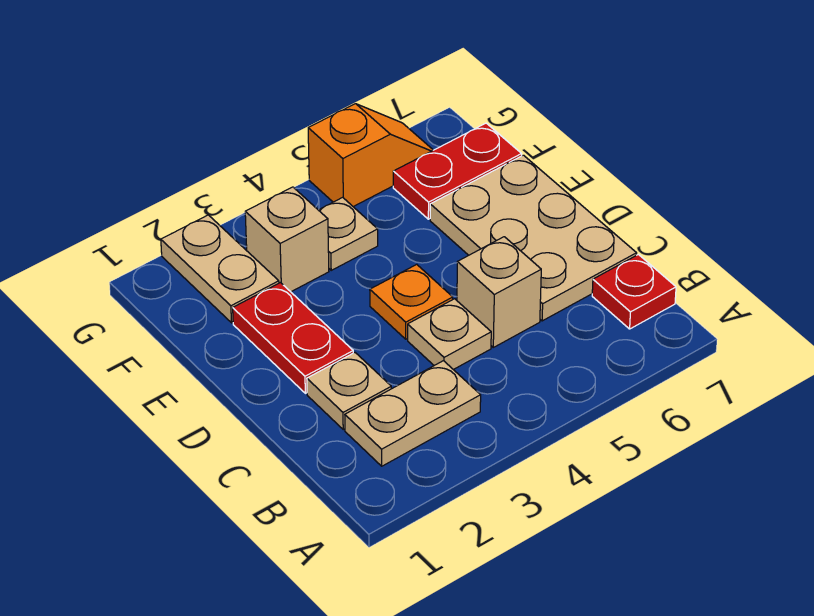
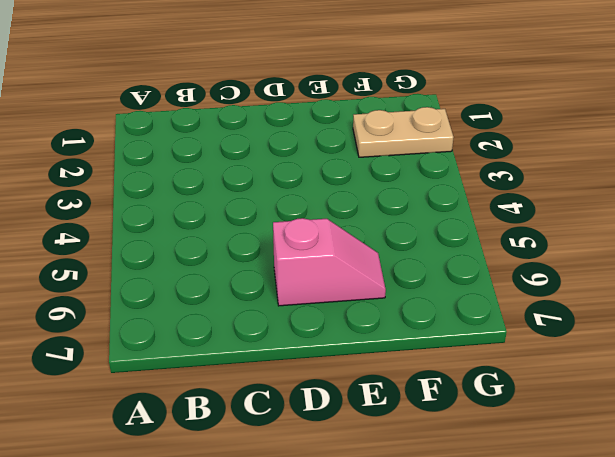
pink slope D6:E6 level 1 top D -> tan plate C6:E7 level 1
none -> tan plate B2:B3 level 1
none -> red plate B7 level 1
none -> tan plate C2 level 1

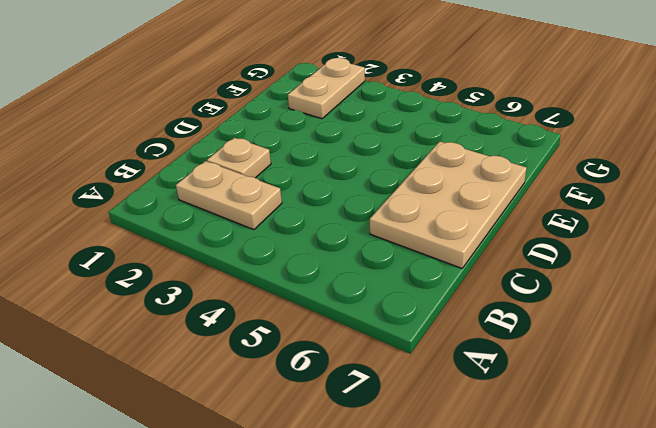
none -> red plate B7 level 1
none -> tan plate C4 level 1
none -> tan brick C5 level 1

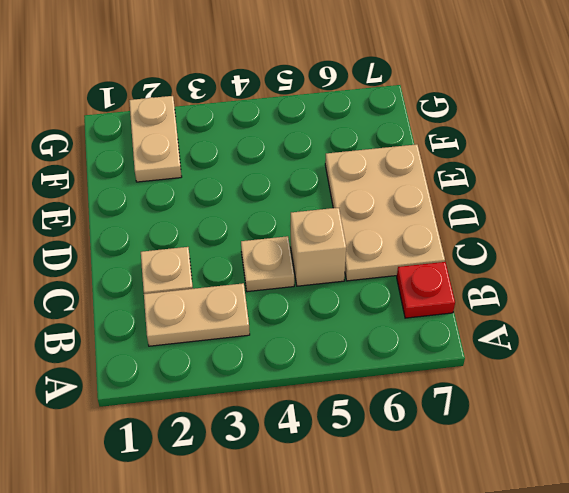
none -> red plate D2:E2 level 1
none -> orange plate D4 level 1
none -> tan brick F3 level 1

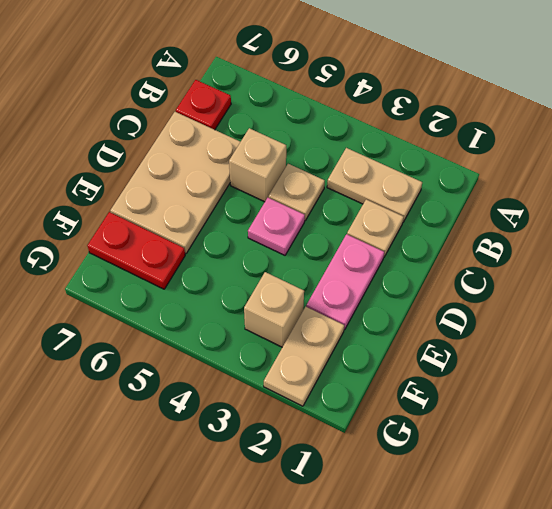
pink plate D2:E2 level 1 -> red plate D2:E2 level 1
pink plate D4 level 1 -> orange plate D4 level 1
none -> tan plate F4 level 1
none -> orange slope G5:G6 level 1 top 5

